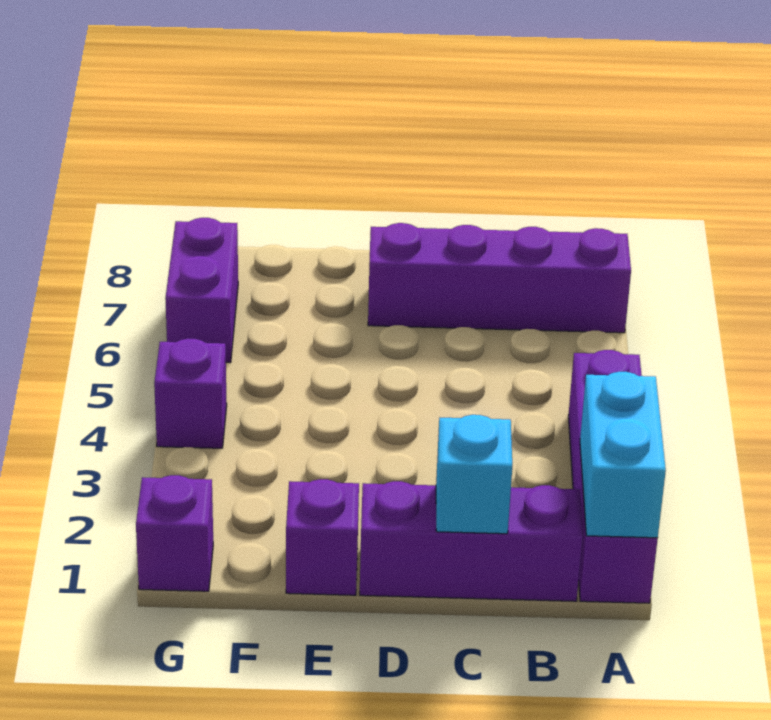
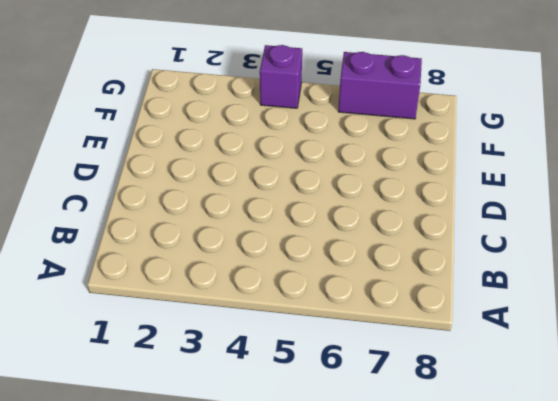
none -> purple brick A1:A4 level 1
none -> purple brick A7:D7 level 1

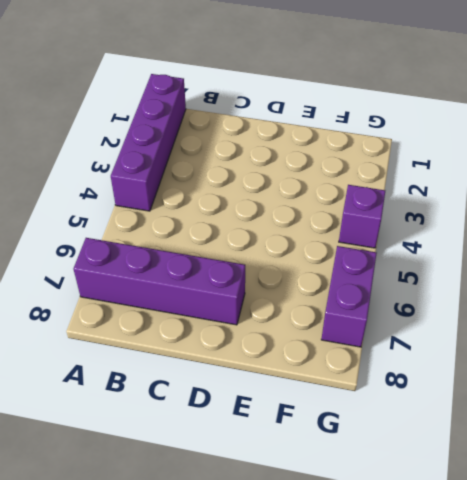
none -> purple brick B1:D1 level 1
none -> purple brick E1 level 1

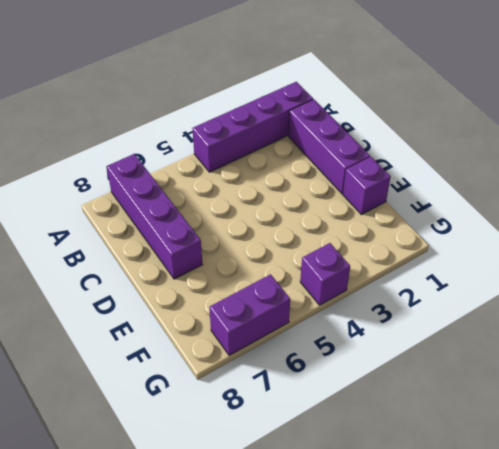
none -> purple brick G1 level 1
none -> cyan brick A1:A2 level 2

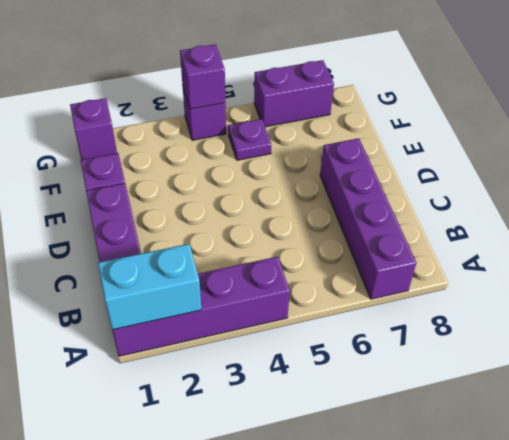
purple plate F5 level 1 -> none
purple brick G4 level 2 -> none
none -> cyan brick C1 level 2

